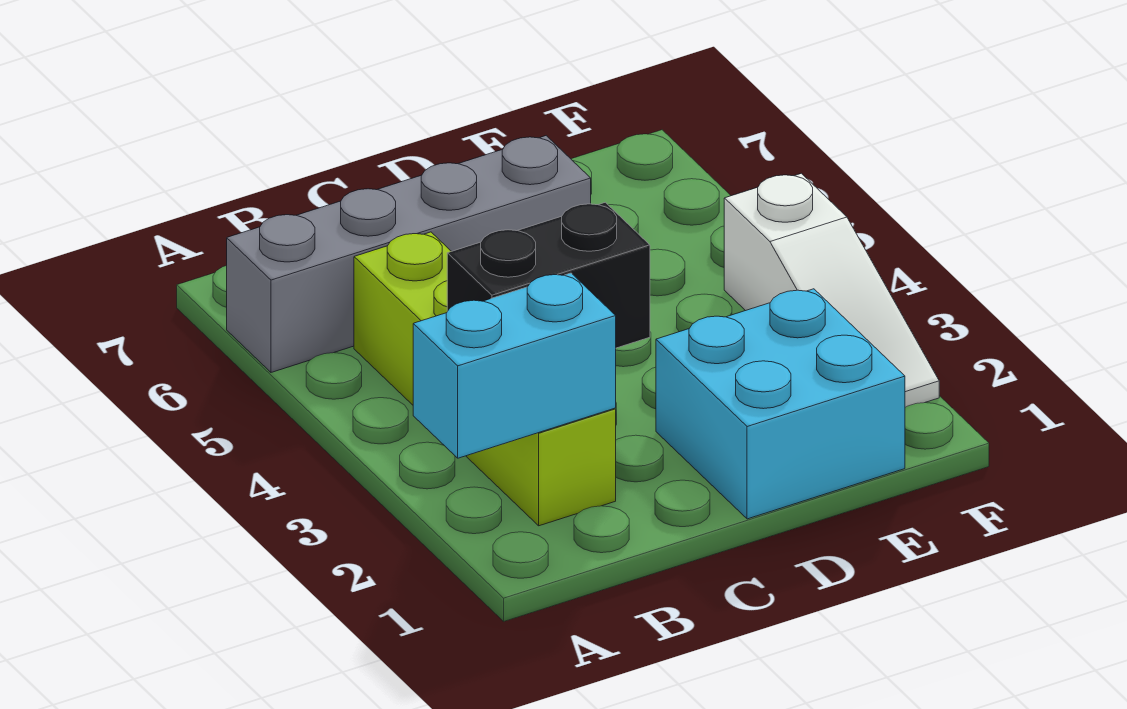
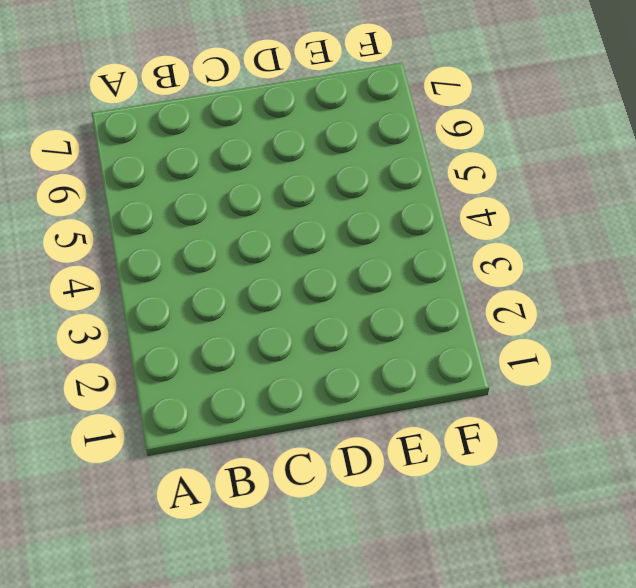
none -> grey brick A6:D6 level 1
none -> lime brick B2:B5 level 1

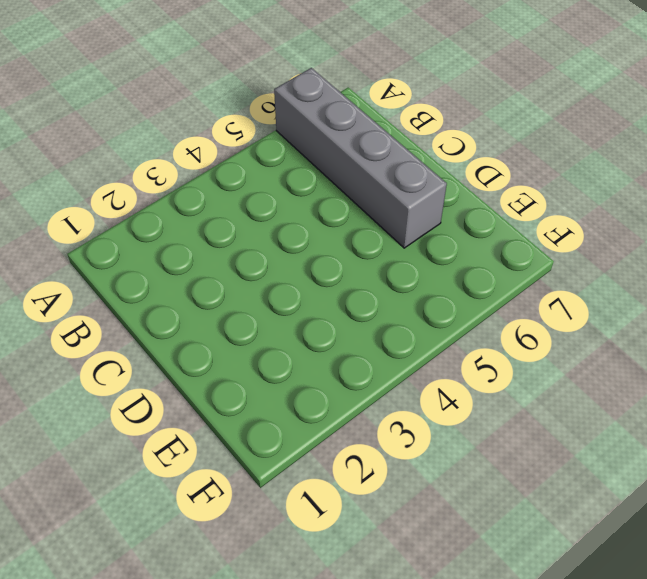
none -> lime brick B2:B5 level 1
none -> cyan brick D1:E2 level 1

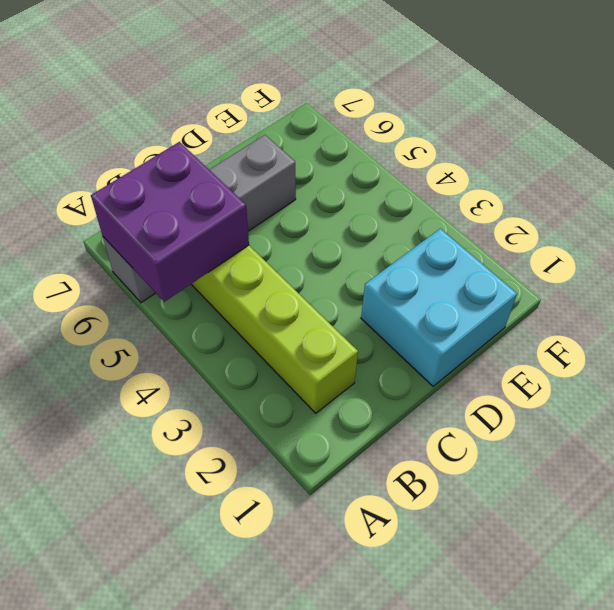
purple brick A5:B6 level 2 -> none
none -> white slope F2:F4 level 1 top 4
none -> cyan brick A2:B2 level 2

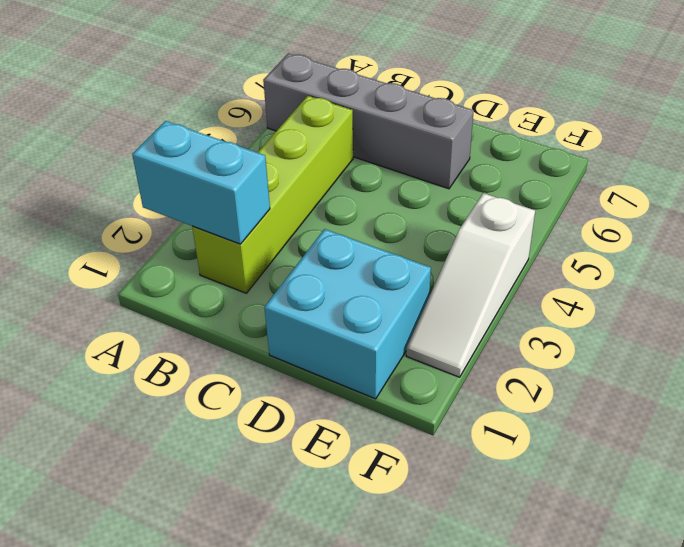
none -> black brick B3:C3 level 2

